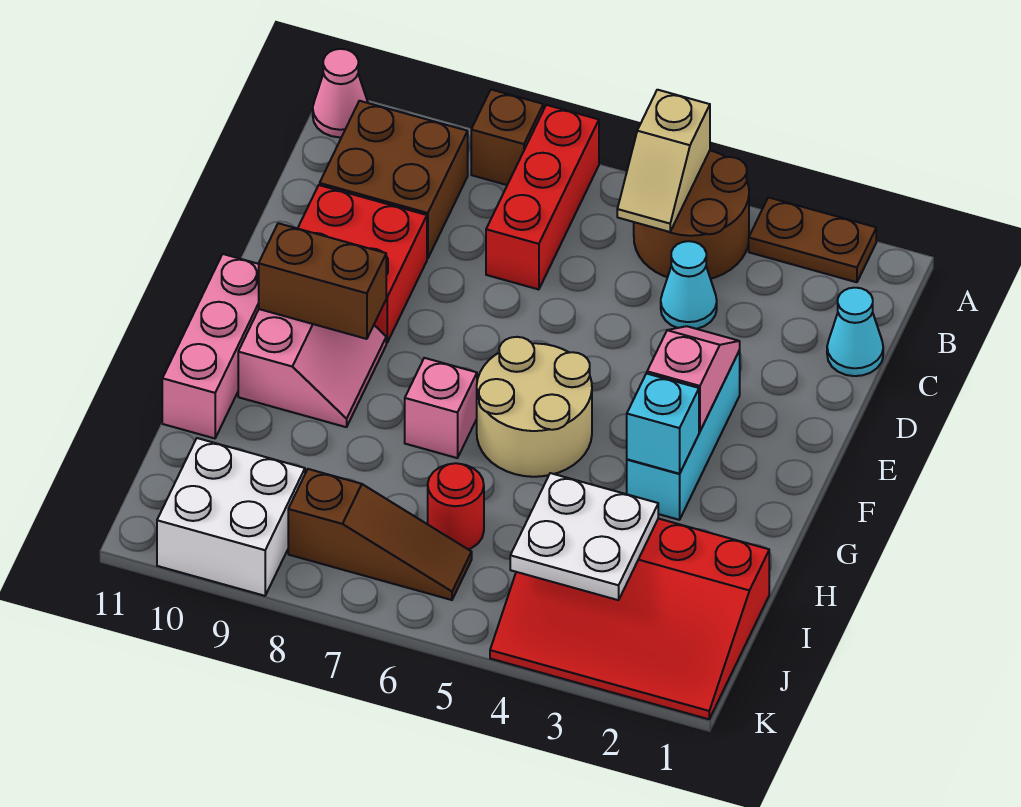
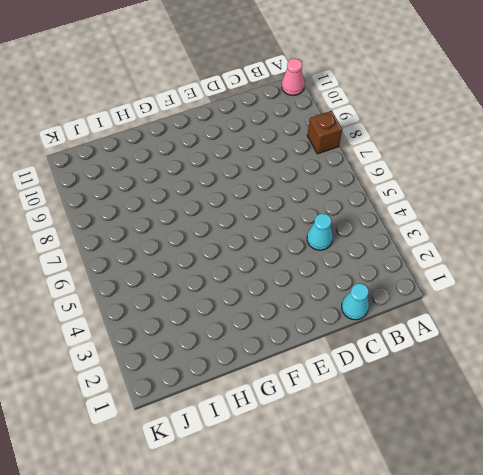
none -> brown plate A2:A3 level 1
none -> brown round brick A4:B5 level 1
none -> red brick A7:C7 level 1

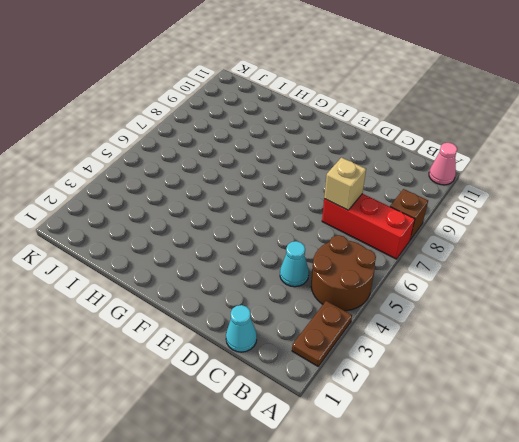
tan brick C7 level 2 -> none
none -> brown brick B9:C10 level 1
none -> red brick D9:E10 level 1
none -> cyan brick E3:G3 level 1

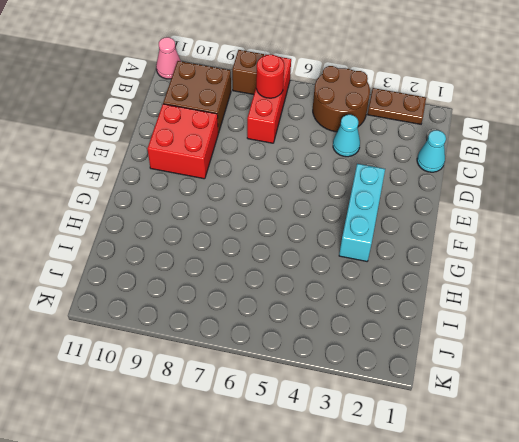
red round brick B7 level 2 -> red round brick I6 level 1
none -> tan round brick F5:G6 level 1
none -> pink slope F9:G10 level 1 top 10
none -> pink brick F11:H11 level 1

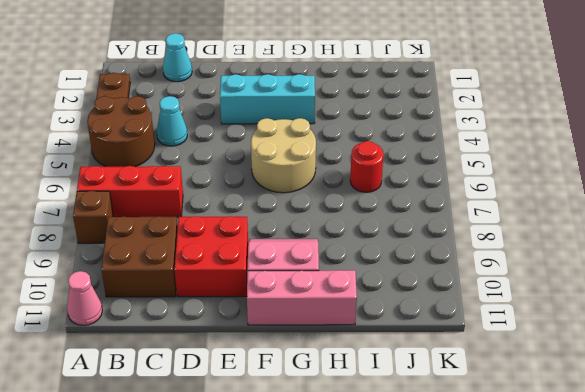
none -> pink brick G7 level 1
none -> red slope I1:K4 level 1 top I
none -> brown slope J6:J8 level 1 top 8

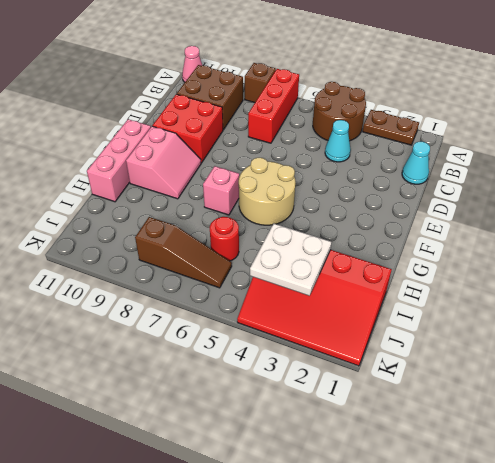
none -> cyan brick E3:G3 level 1
none -> white brick J9:K10 level 1
none -> tan slope A5:B5 level 2 top A

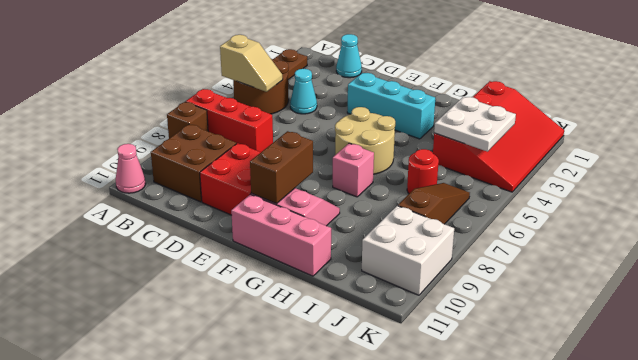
none -> pink slope E3:F3 level 2 top F
none -> cyan brick G3 level 2

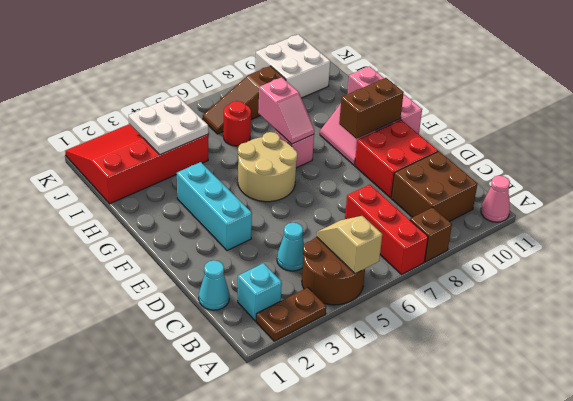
cyan brick B2 level 1 -> cyan brick G3 level 2
pink slope G7:H7 level 2 top H -> pink slope E3:F3 level 2 top F

